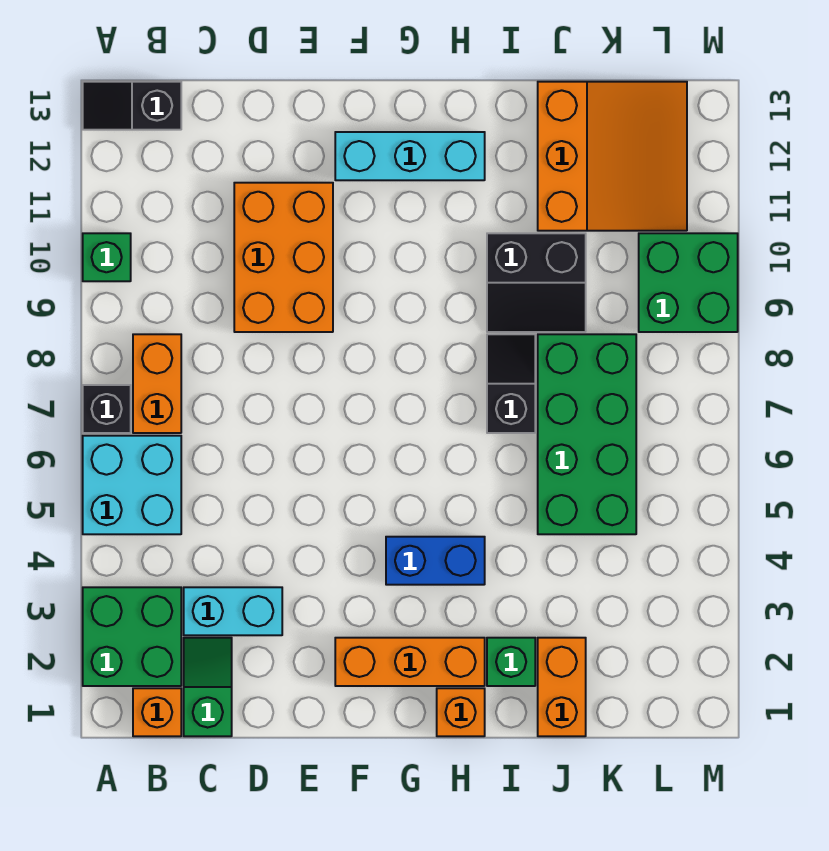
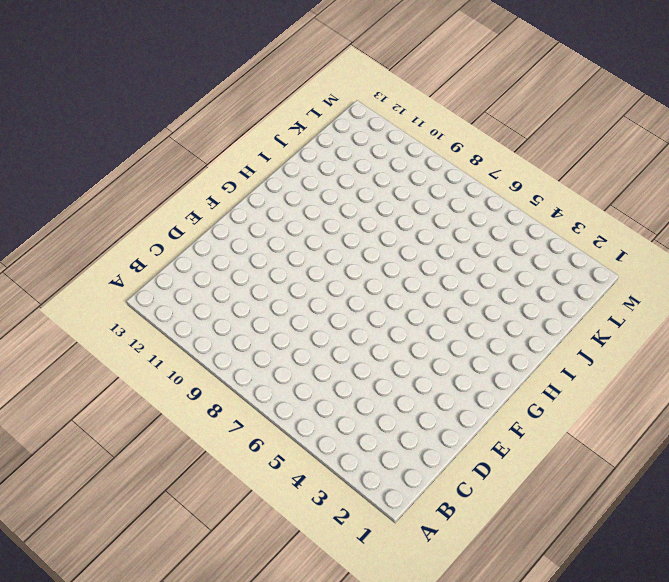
none -> green brick A2:B3 level 1
none -> cyan brick A5:B6 level 1
none -> black brick A7 level 1

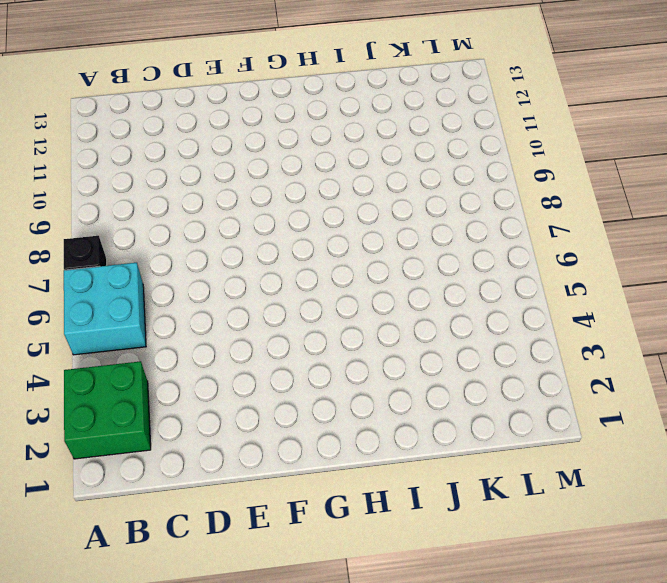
none -> green brick A10 level 1
none -> black slope A13:B13 level 1 top B
none -> orange brick B1 level 1

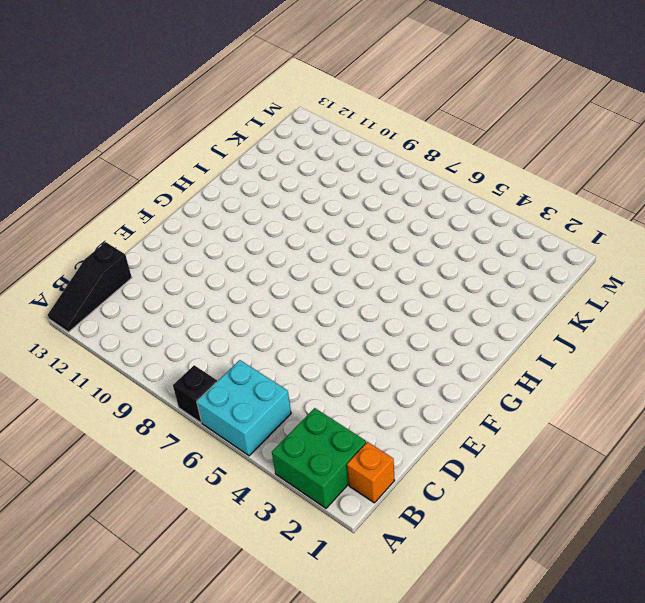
black slope A13:C13 level 1 top C -> black slope A13:B13 level 1 top B
none -> green brick A10 level 1
none -> orange brick B7:B8 level 1
none -> green slope C1:C2 level 1 top 1

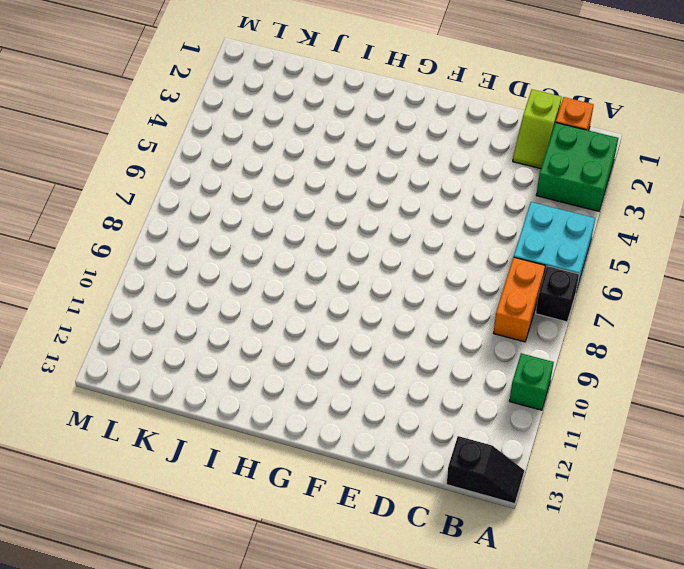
lime slope C1:C2 level 1 top 1 -> green slope C1:C2 level 1 top 1
none -> cyan brick C3:D3 level 1
none -> orange brick D9:E11 level 1
none -> orange brick F2:H2 level 1

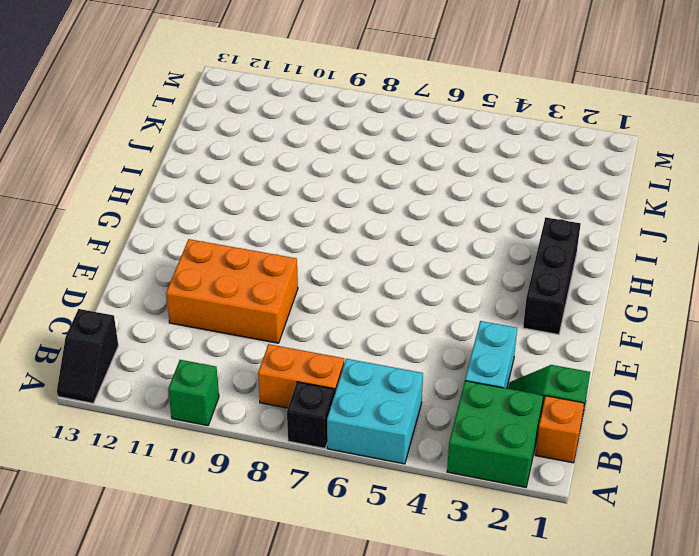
black brick F2:H2 level 1 -> orange brick F2:H2 level 1
none -> cyan brick F12:H12 level 1
none -> blue brick G4:H4 level 1
none -> orange brick H1 level 1

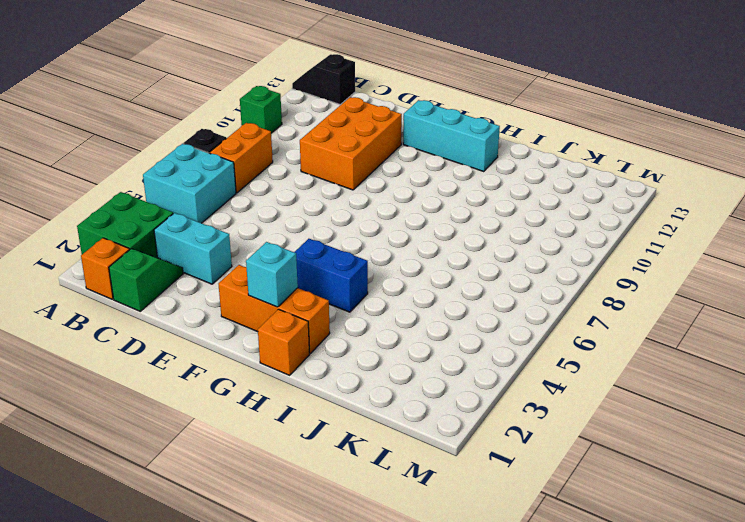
cyan brick G2 level 2 -> none
none -> green brick I2 level 1
none -> black slope I7:I8 level 1 top 7
none -> black slope I9:J10 level 1 top 10

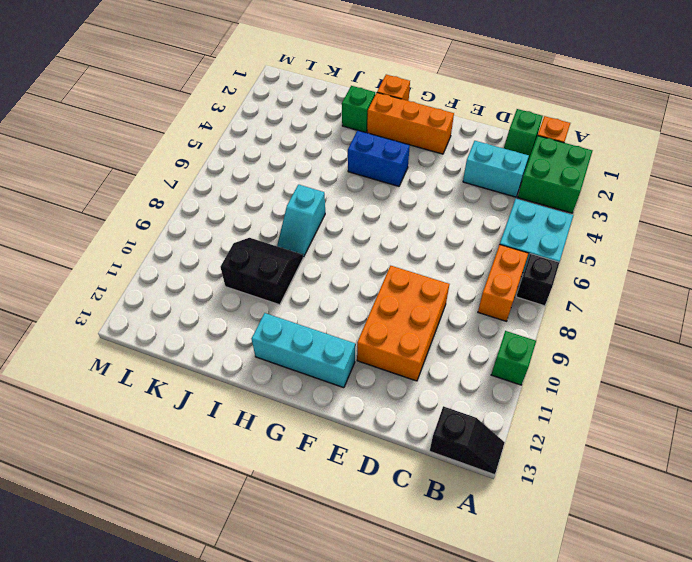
cyan slope I7:I8 level 1 top 7 -> black slope I7:I8 level 1 top 7
none -> orange brick J1:J2 level 1
none -> green brick J5:K8 level 1
none -> orange slope J11:L13 level 1 top J

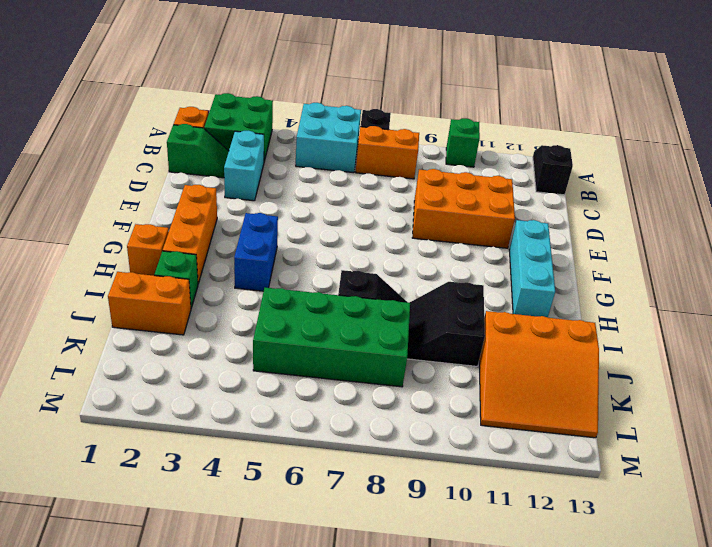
none -> green brick L9:M10 level 1

